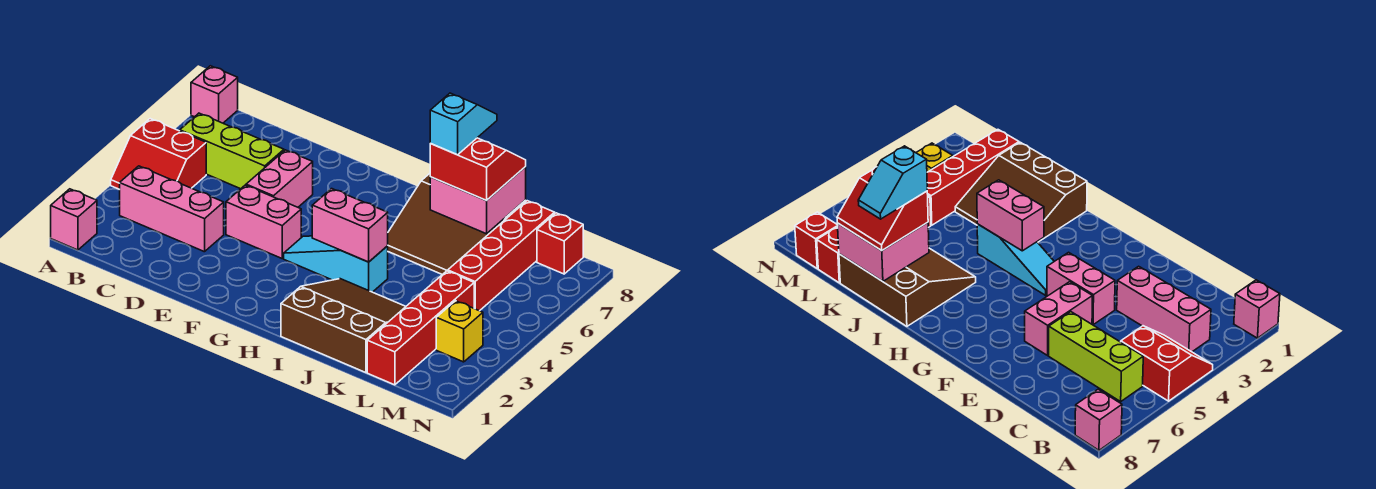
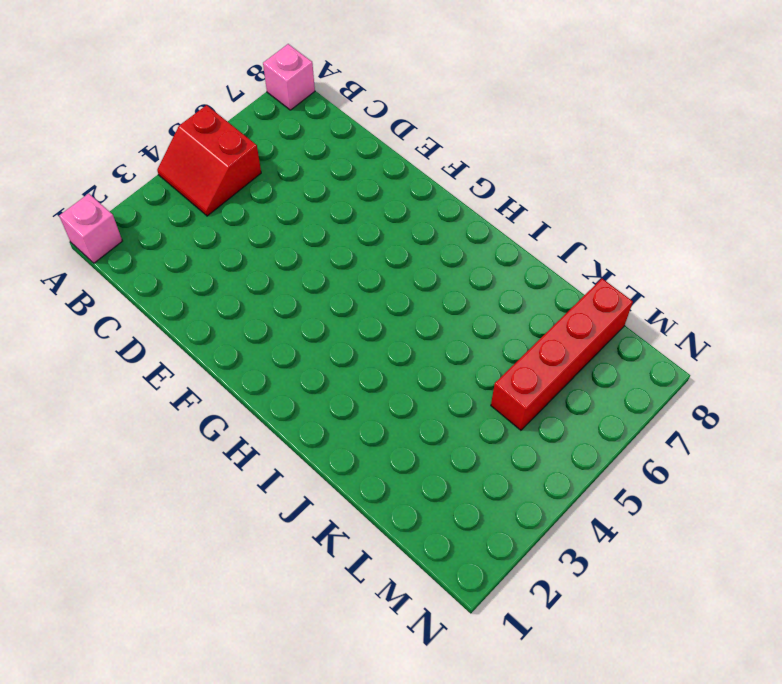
none -> pink brick B3:D3 level 1
none -> lime brick B6:D6 level 1
none -> pink brick E4:F4 level 1

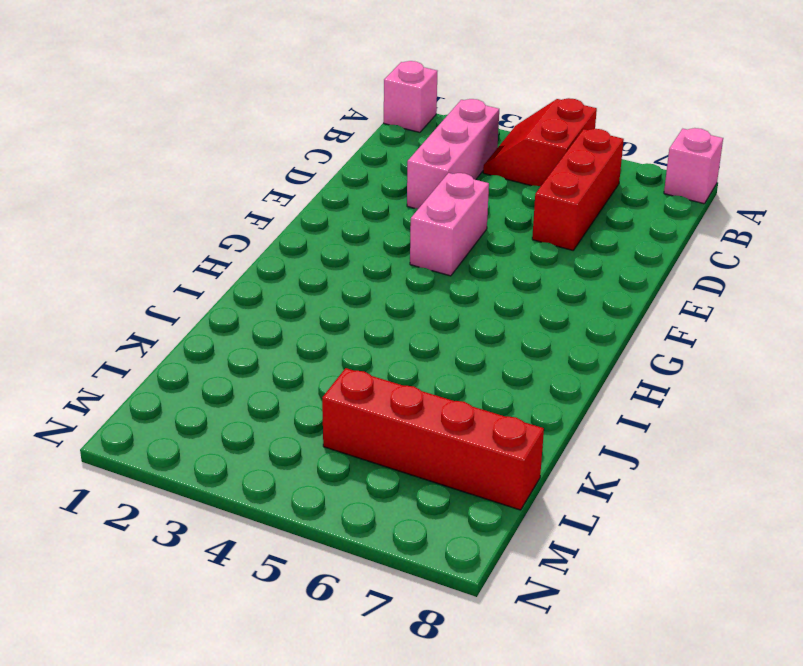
red brick B6:D6 level 1 -> lime brick B6:D6 level 1
none -> pink brick E5:E6 level 1
none -> cyan slope G4:I4 level 1 top I
none -> brown slope I1:K3 level 1 top 1

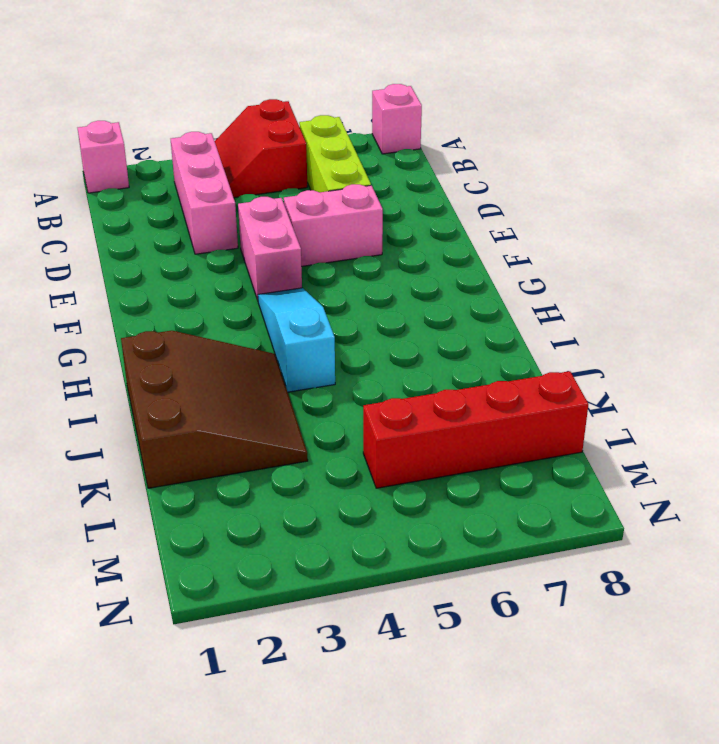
none -> brown slope I6:K8 level 1 top 8
none -> red brick L1:L4 level 1
none -> yellow brick M3 level 1

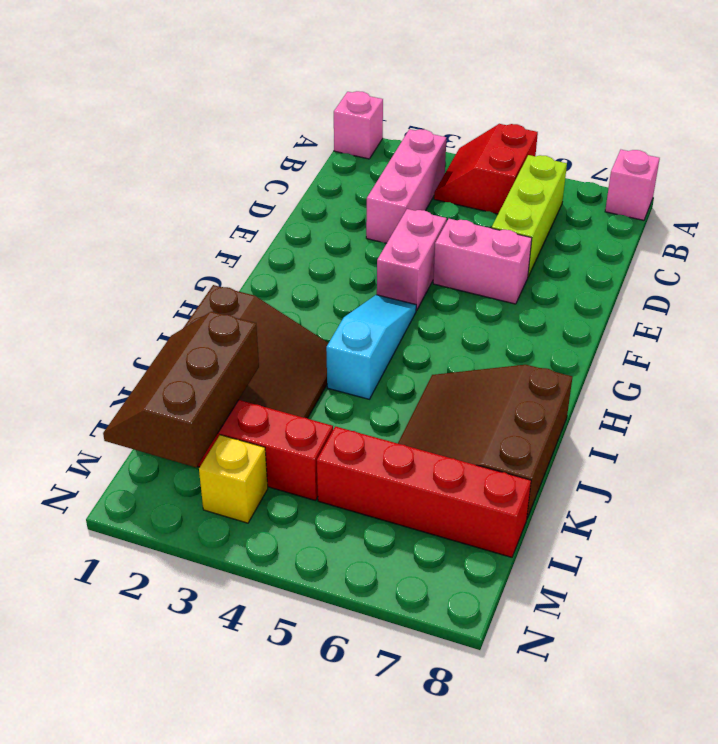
brown slope K1:M2 level 2 top 2 -> none
none -> red brick M8 level 1
none -> pink brick H4:I4 level 2
none -> pink brick J7:K8 level 2

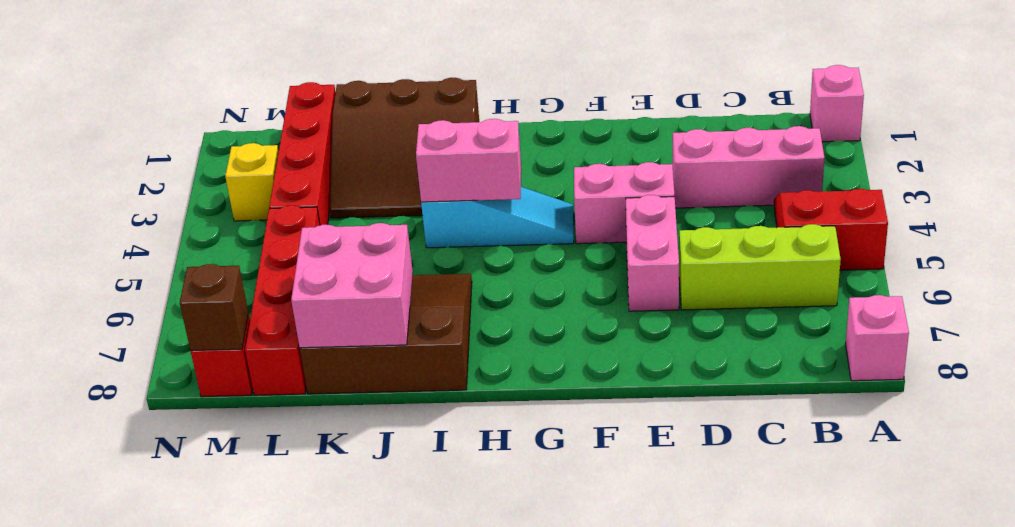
brown brick M8 level 2 -> none
none -> red slope J7:K8 level 3 top 7
none -> cyan slope J7:J8 level 4 top 7

